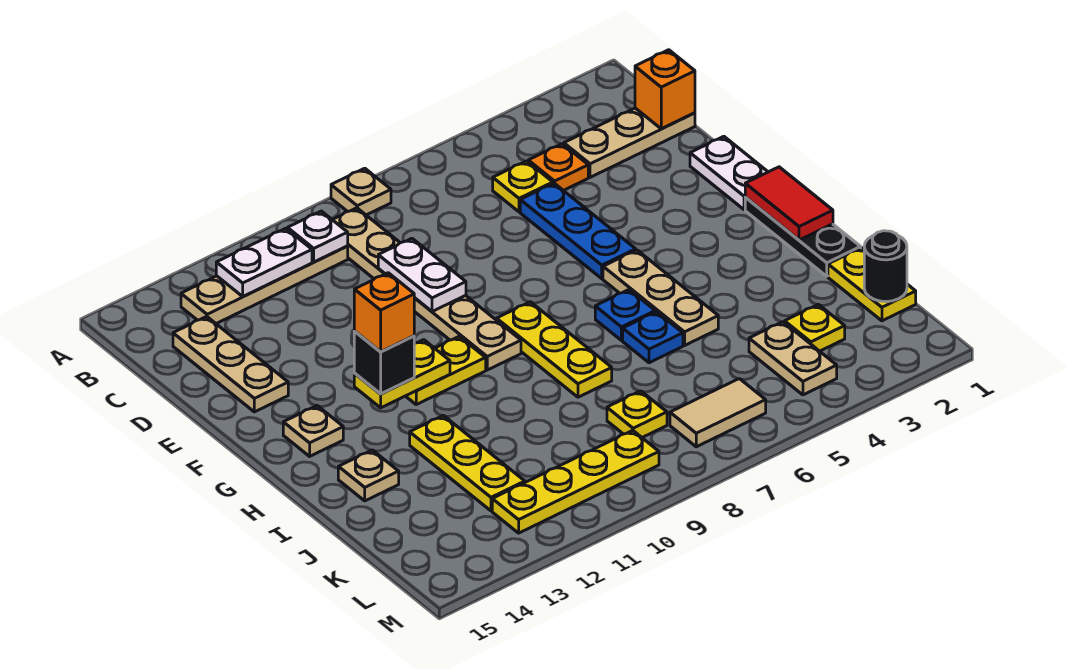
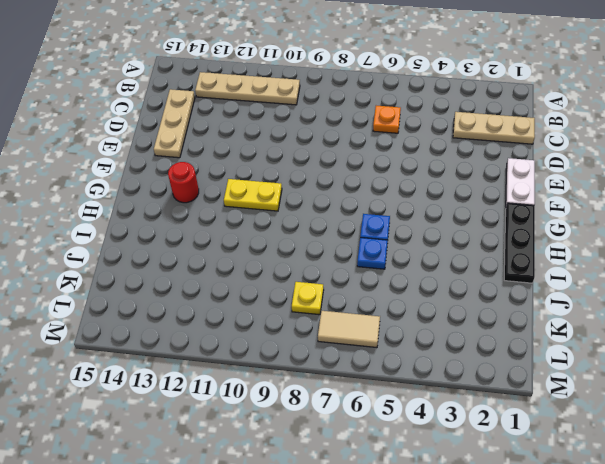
orange plate C6 level 1 -> orange plate C4 level 1
red round brick G13 level 1 -> none
none -> tan plate A8 level 1
none -> tan plate B9:G9 level 1
none -> yellow plate C5 level 1
none -> blue plate D5:F5 level 1

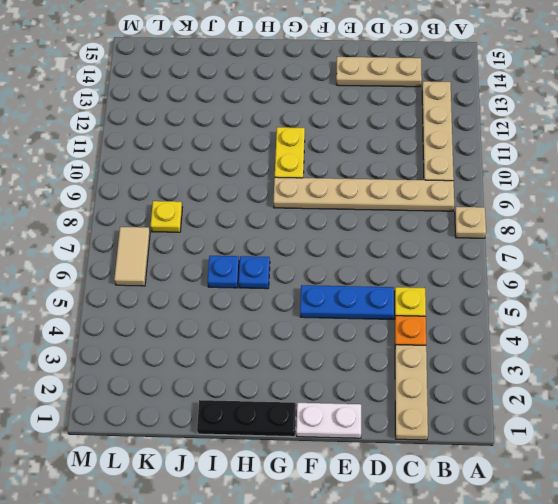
none -> tan plate G5:I5 level 1
none -> yellow plate G8:I8 level 1
none -> tan plate G14 level 1
none -> yellow plate I12:K12 level 1

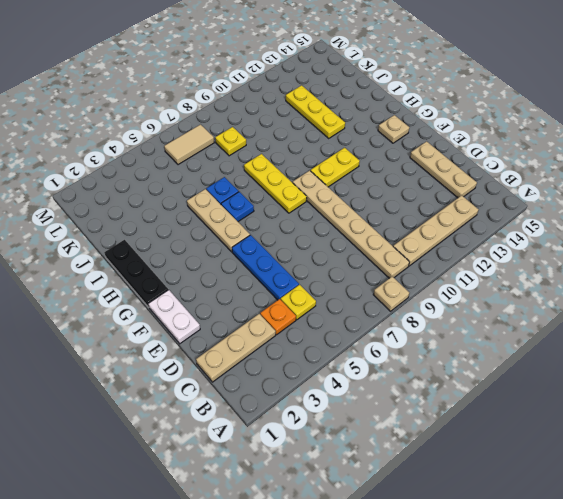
none -> tan plate I14 level 1
none -> yellow plate J1:K1 level 1
none -> yellow plate K3 level 1
none -> tan plate K4:L4 level 1

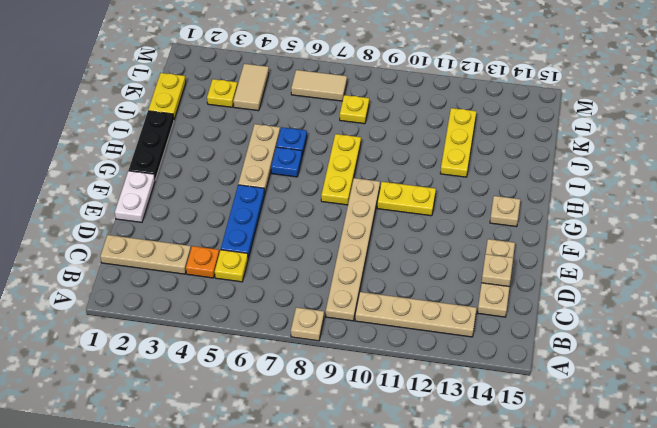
tan plate D14 level 2 -> tan plate I14 level 1
tan tile K4:L4 level 1 -> tan plate K4:L4 level 1
none -> yellow plate L9:L12 level 1
none -> white plate B10 level 2
none -> white plate B11:B12 level 2
none -> orange brick C1 level 2

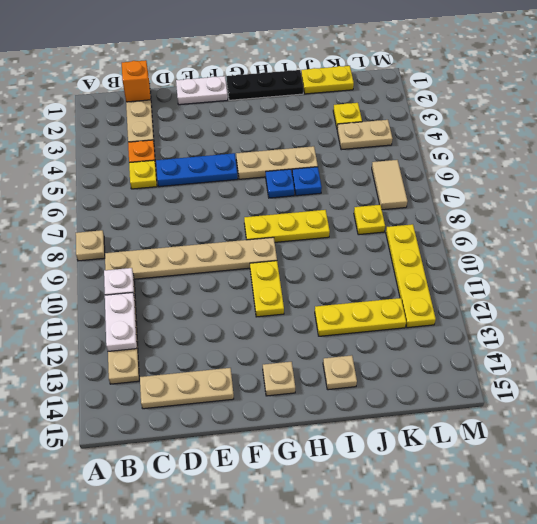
none -> white plate D9:E9 level 2
none -> red tile G1:H1 level 2
none -> yellow plate G11:G12 level 2
none -> black round brick K1 level 2

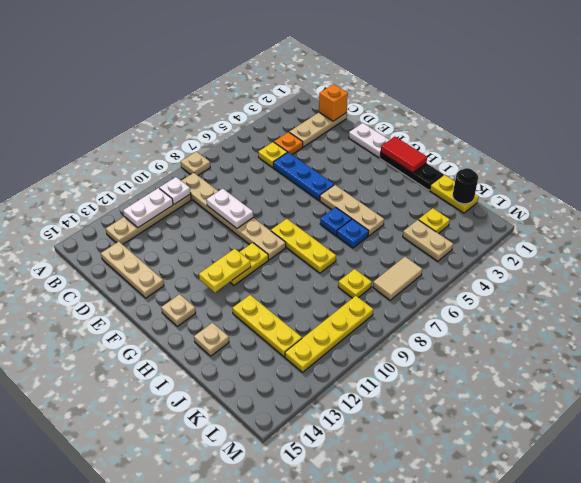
none -> black brick G12 level 3
none -> orange brick G12 level 4

